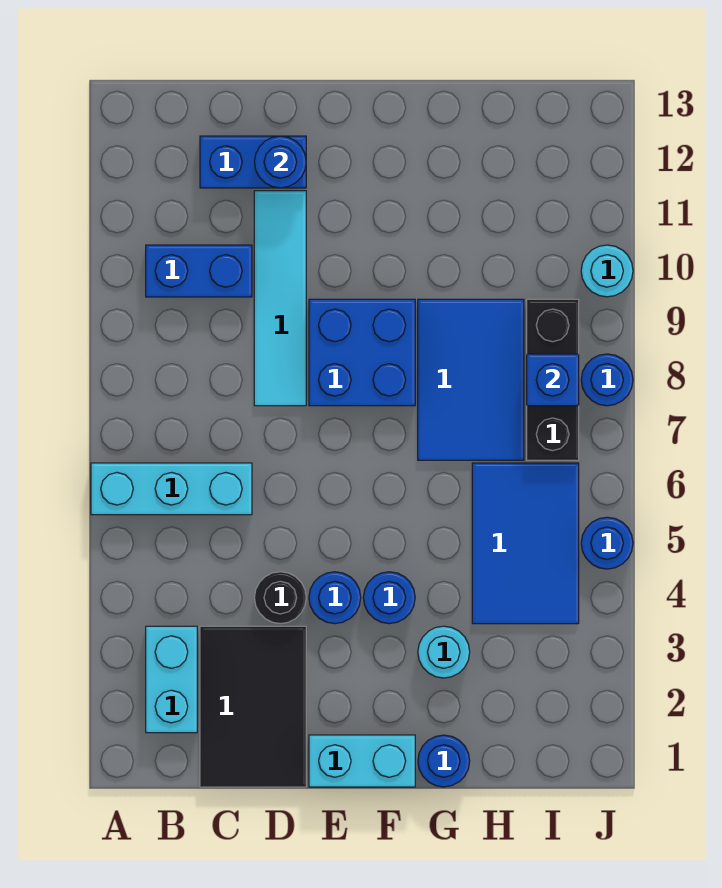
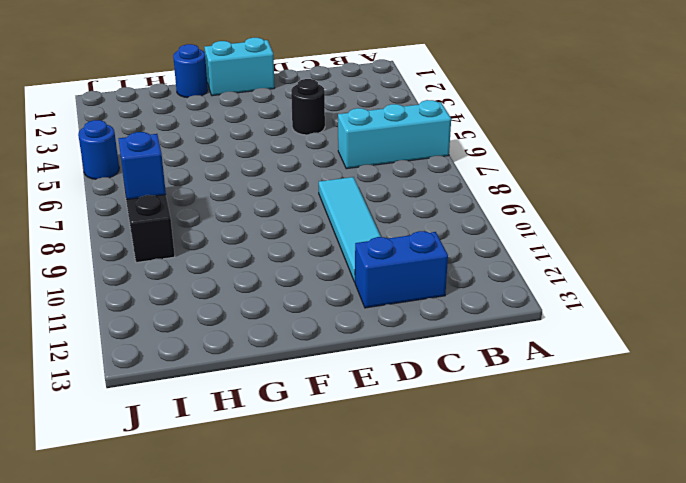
none -> cyan brick B2:B3 level 1
none -> blue brick B10:C10 level 1
none -> black tile C1:D3 level 1

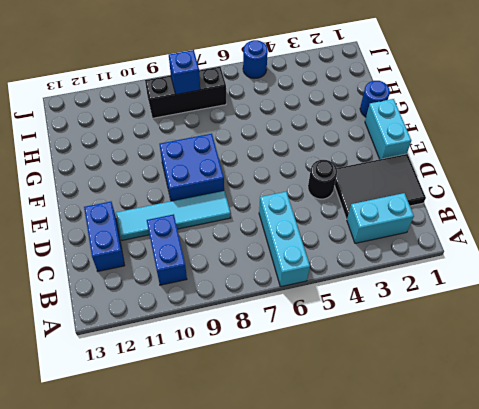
none -> blue round brick E4 level 1
none -> blue round brick F4 level 1
none -> cyan round brick G3 level 1

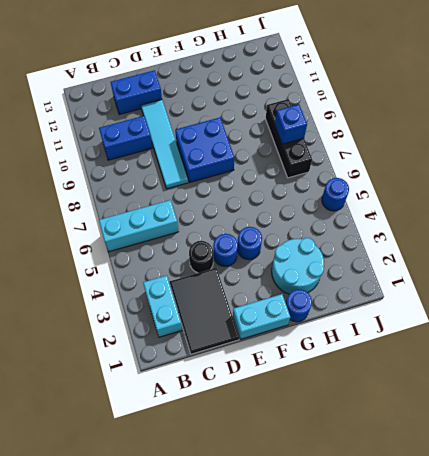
cyan round brick G2:H3 level 1 -> cyan round brick G3 level 1
none -> blue tile G7:H9 level 1
none -> blue tile H4:I6 level 1
none -> blue round brick J8 level 1

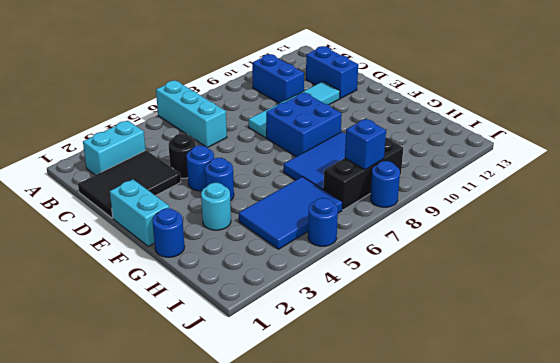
none -> cyan round brick J10 level 1
none -> blue round brick D12 level 2

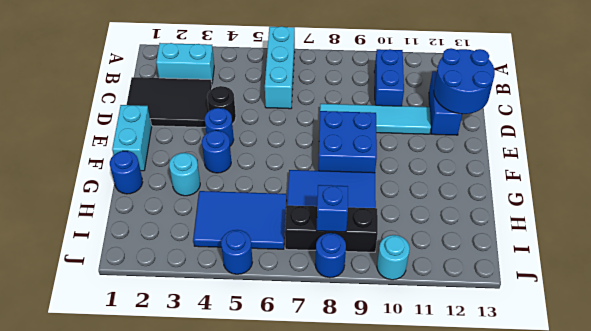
blue round brick C12:D13 level 2 -> blue round brick D12 level 2

